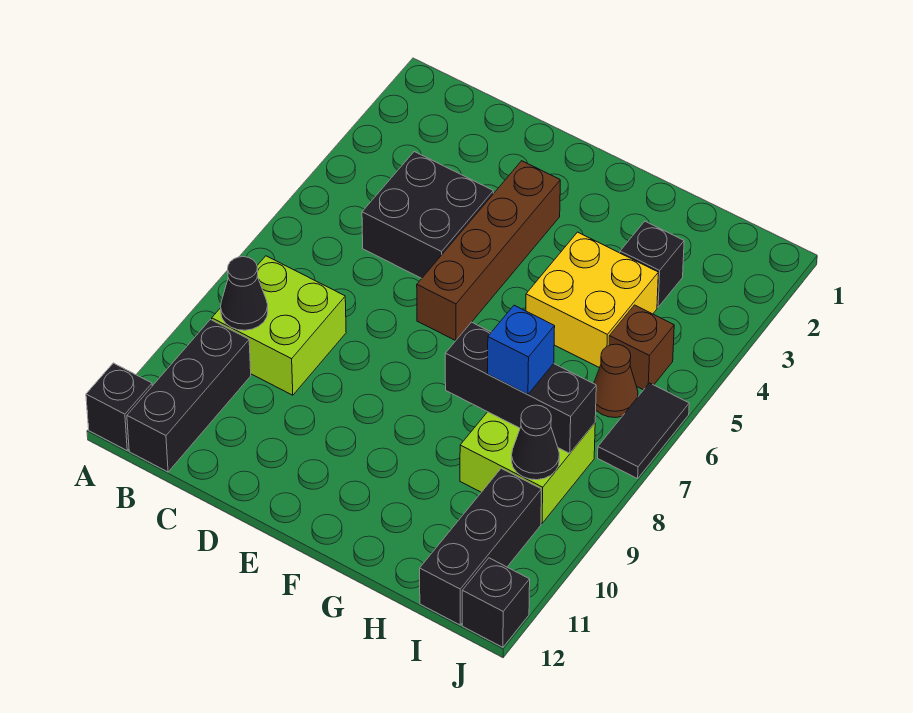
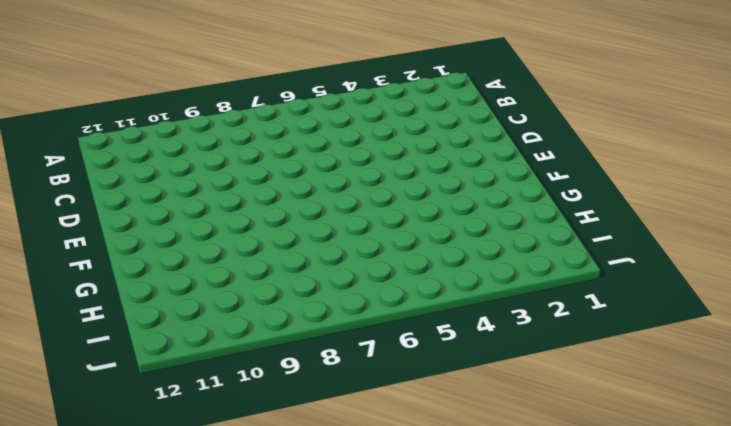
none -> black brick A12 level 1
none -> lime brick B8:C9 level 1
none -> black brick B10:B12 level 1

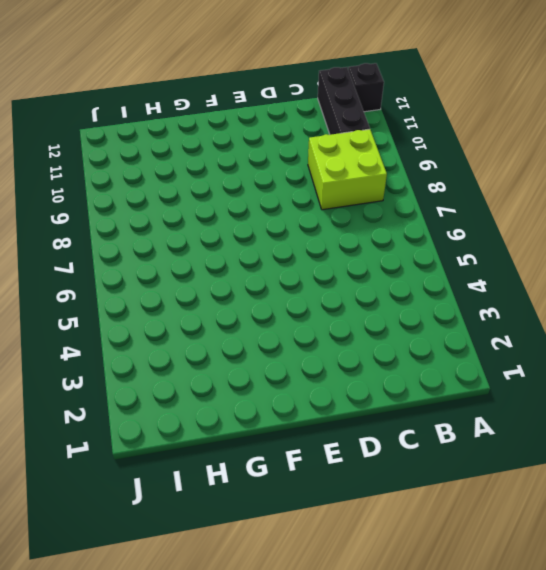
none -> black brick C4:D5 level 1
none -> brown brick E3:E6 level 1
none -> yellow brick G4:H5 level 1

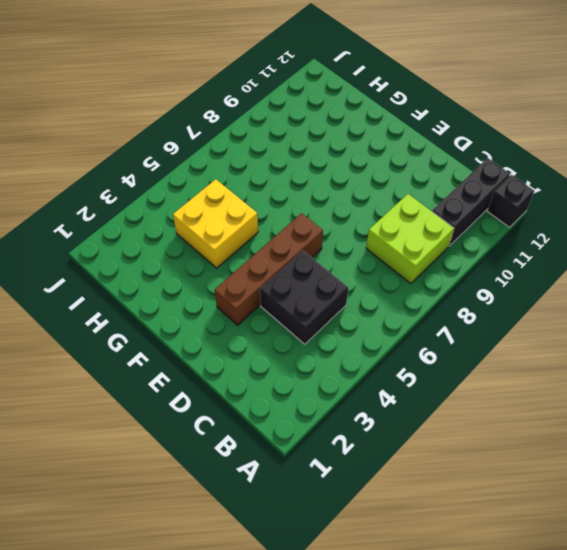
none -> black brick H3 level 1
none -> lime brick H8:I9 level 1
none -> brown brick I5 level 1

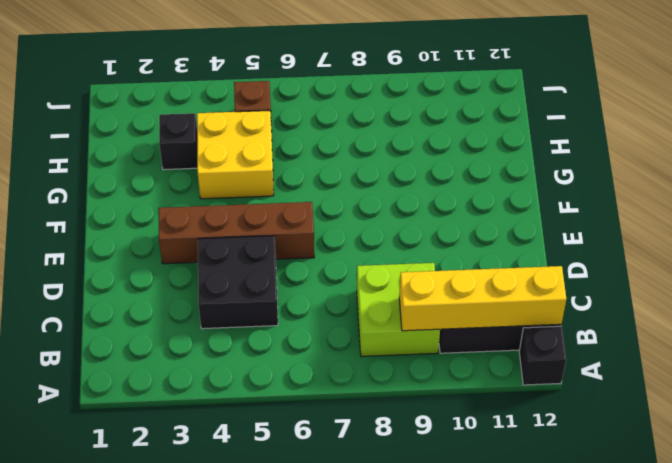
yellow brick B9:B12 level 2 -> black cone B9 level 2
none -> lime brick H8:I9 level 1
none -> brown cone I6 level 1
none -> black brick I10:I12 level 1

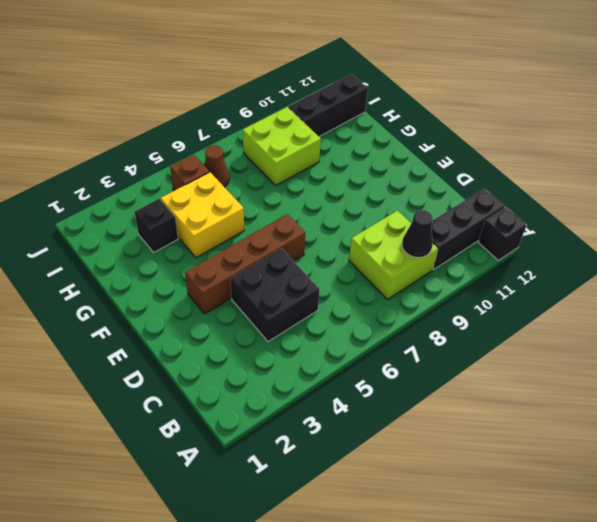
none -> black tile J6:J7 level 1
none -> black brick J12 level 1
none -> black brick G8:I8 level 2

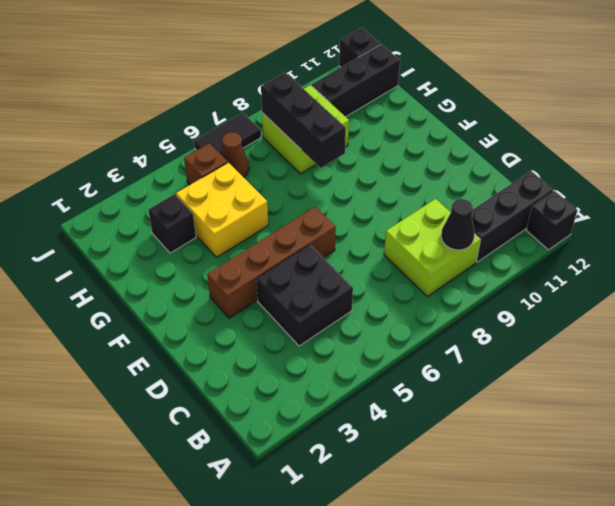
none -> black cone I9 level 2
none -> blue brick H8 level 3

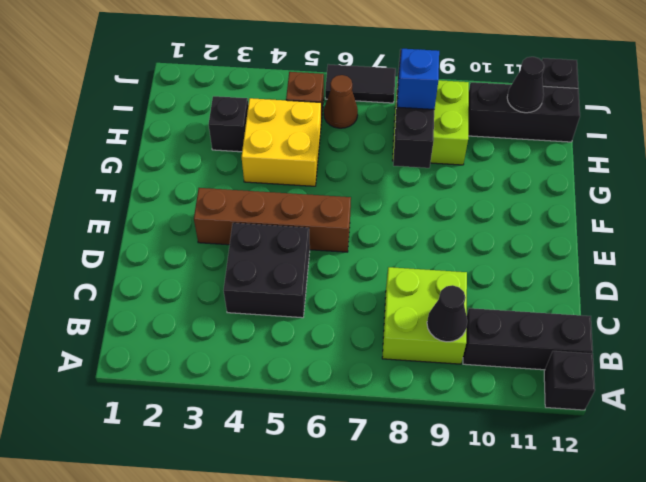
black cone I11 level 2 -> black cone I9 level 2

